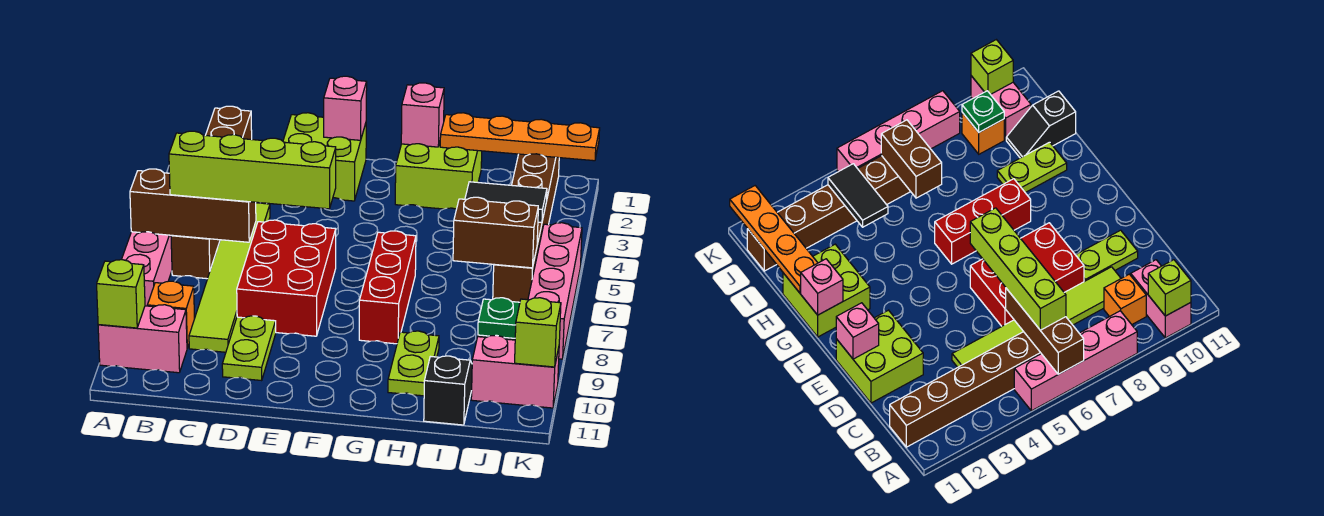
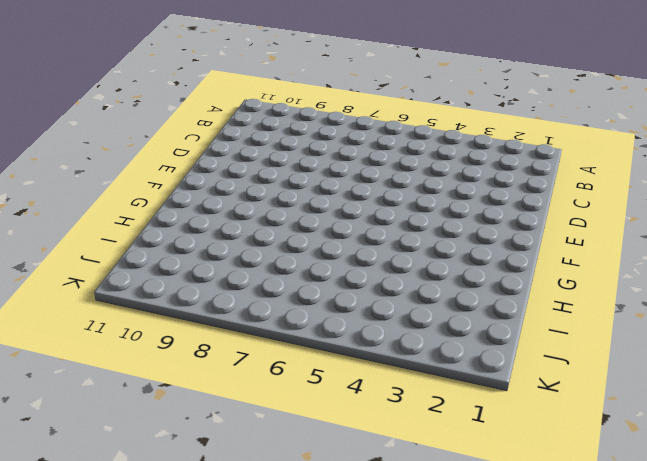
none -> pink brick A5:A8 level 1
none -> pink brick A10:B10 level 1
none -> brown brick B1:B6 level 1

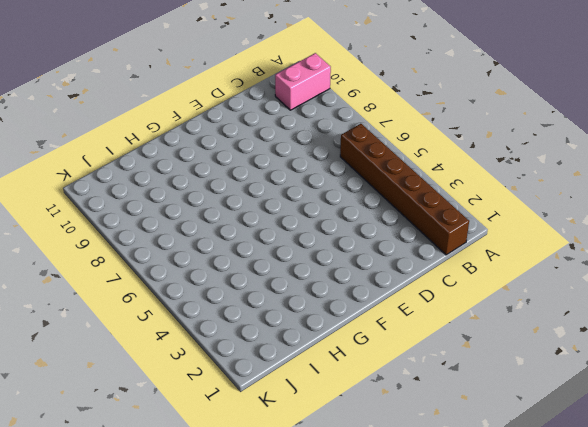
none -> pink brick A5:A8 level 1
none -> orange brick B9 level 1
none -> lime tile C4:C9 level 1

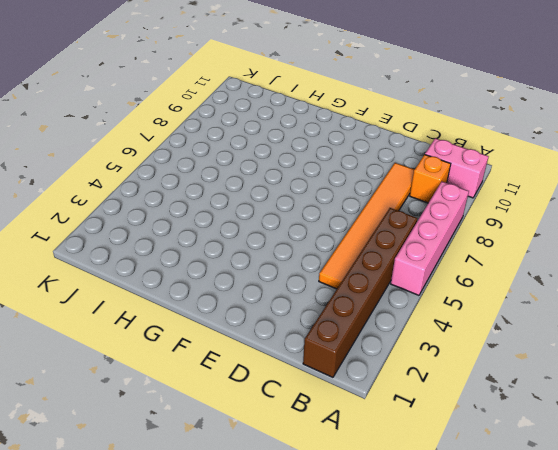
orange tile C4:C9 level 1 -> lime tile C4:C9 level 1
none -> lime brick D1:E2 level 1
none -> red brick D6:E8 level 1
none -> lime plate D9:D10 level 1

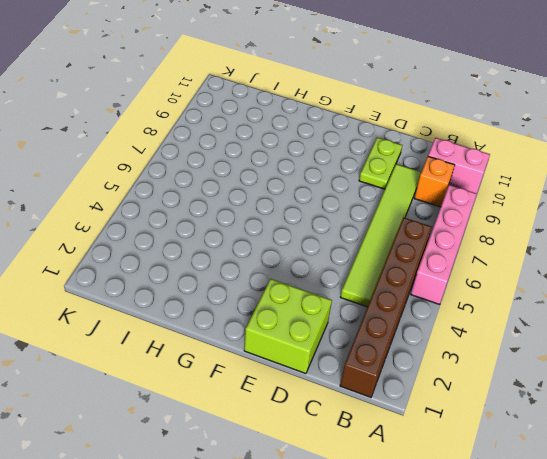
none -> red brick D6:E8 level 1
none -> lime brick G1:H2 level 1
none -> red brick G6:G8 level 1

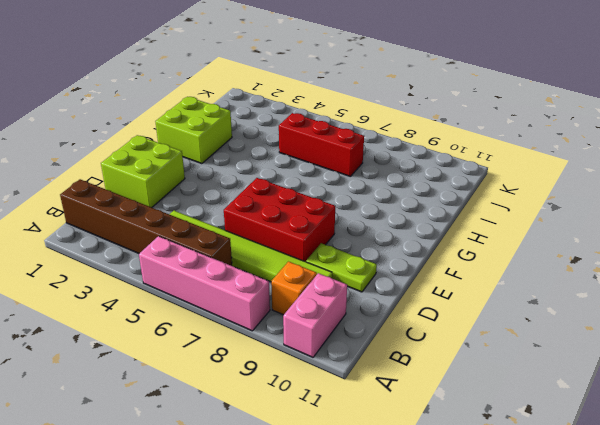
red brick I5:I7 level 1 -> red brick G6:G8 level 1
none -> lime plate H9:H10 level 1
none -> black slope I10:I11 level 1 top 11
none -> brown brick J1:J6 level 1

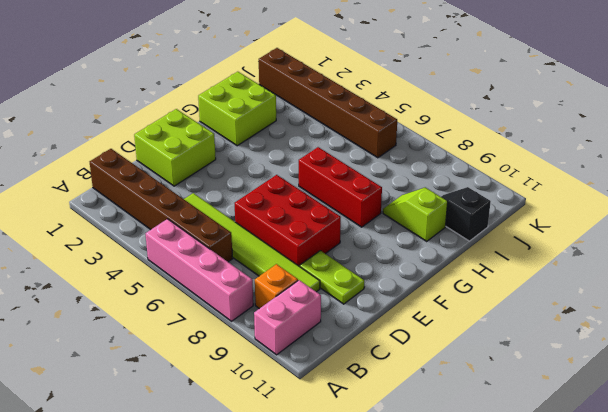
lime slope H9:H10 level 1 top 10 -> lime plate H9:H10 level 1
none -> orange brick J9 level 1
none -> pink brick J10:K10 level 1
none -> pink brick K5:K8 level 1

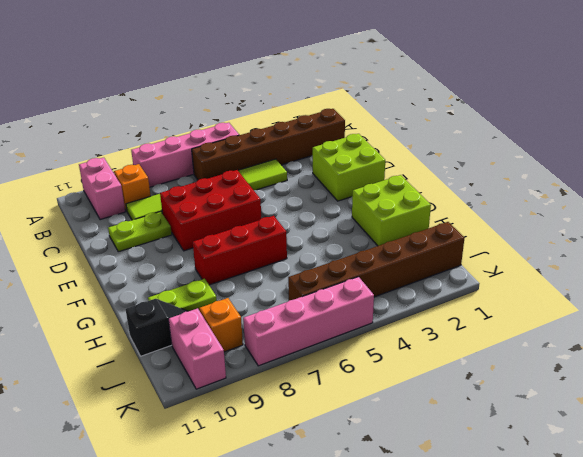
none -> brown brick A6:C6 level 2
none -> lime brick A10 level 2
none -> pink brick E1 level 2

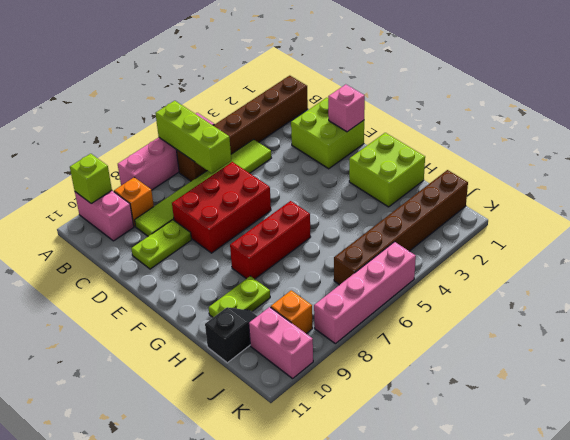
lime brick A6:C6 level 2 -> brown brick A6:C6 level 2
none -> pink brick G1 level 2
none -> orange plate H1:K1 level 2
none -> black tile I4:J4 level 2

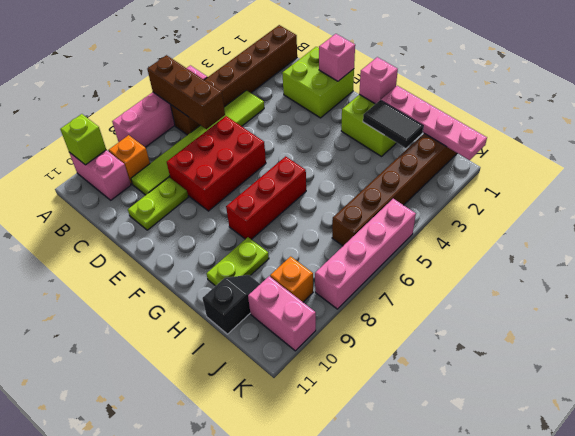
pink plate H1:K1 level 2 -> orange plate H1:K1 level 2
black tile H2:I2 level 2 -> black tile I4:J4 level 2
none -> brown brick I6:J6 level 2
none -> green plate J9 level 2
none -> lime brick K10 level 2

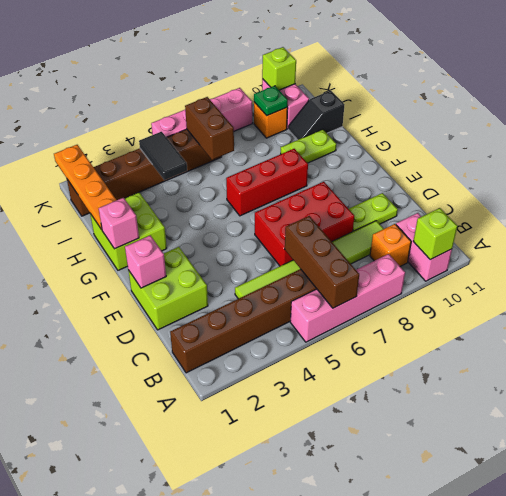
none -> lime brick B6:E6 level 3

